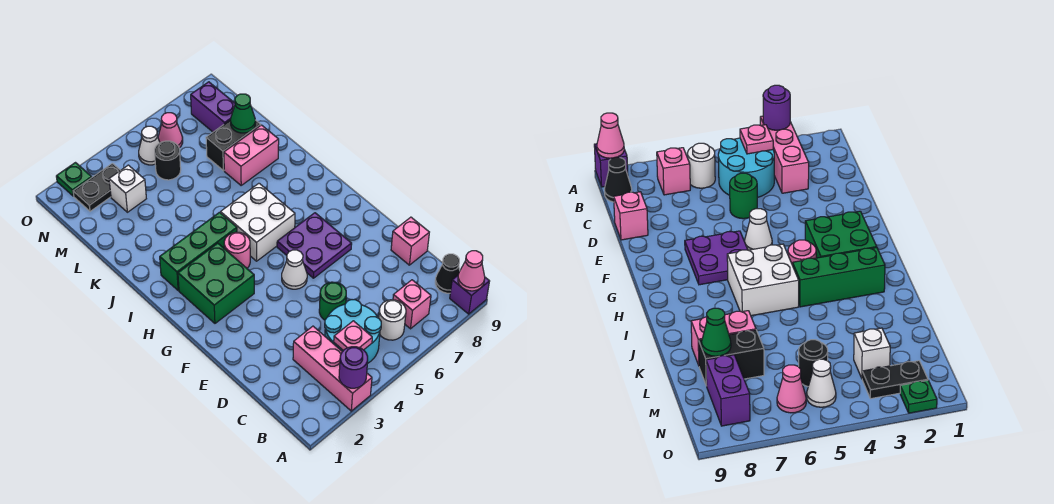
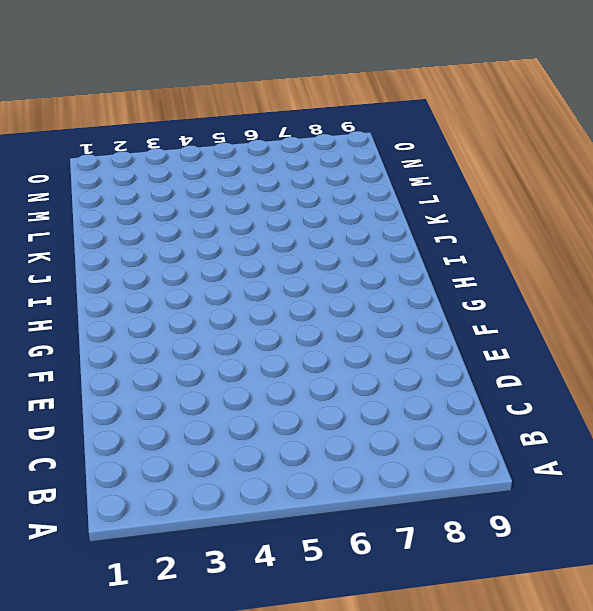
none -> pink brick A3:C3 level 1
none -> purple brick A9 level 1
none -> cyan round brick B4:C5 level 1

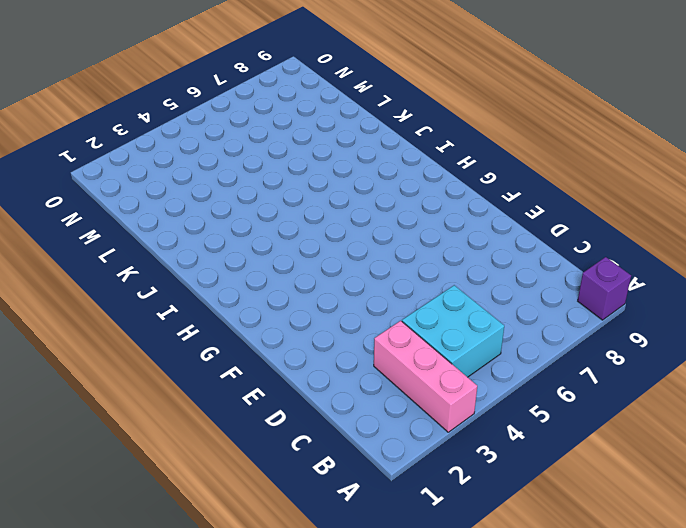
cyan brick B4:C5 level 1 -> cyan round brick B4:C5 level 1
none -> white round brick B6 level 1
none -> pink brick B7 level 1
none -> black cone B9 level 1

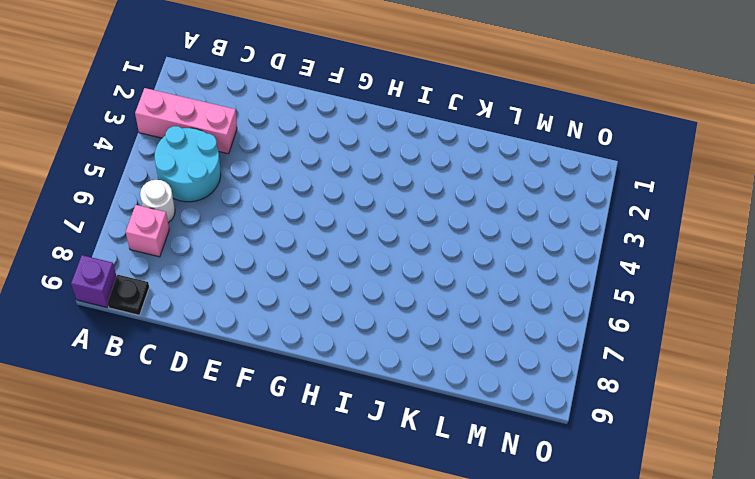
black plate B9 level 1 -> black cone B9 level 1
none -> green round brick D5 level 1
none -> pink brick D9 level 1
none -> white cone F5 level 1

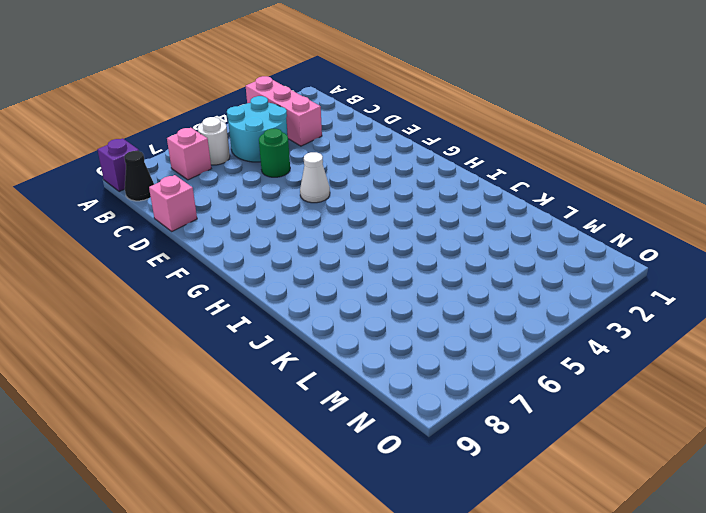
none -> purple plate F6:G7 level 1
none -> green brick G2:H3 level 1
none -> pink round brick H4 level 1

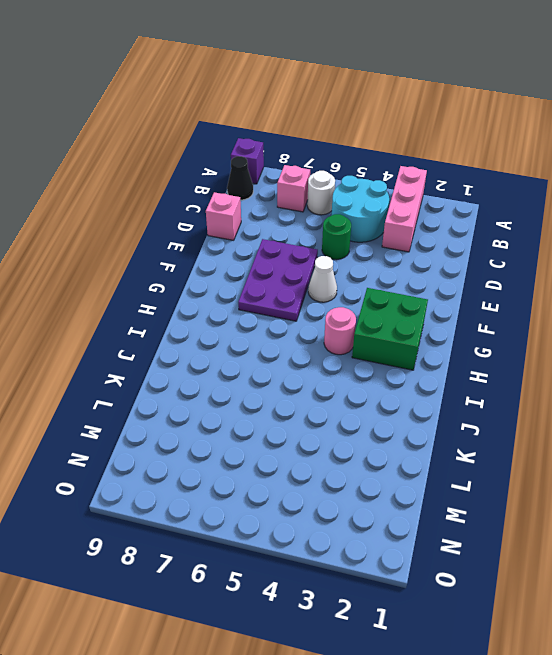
purple plate E6:G7 level 1 -> purple plate F6:G7 level 1
none -> white brick H5:I6 level 1
none -> green brick I2:I4 level 1
none -> pink brick K7:K8 level 1

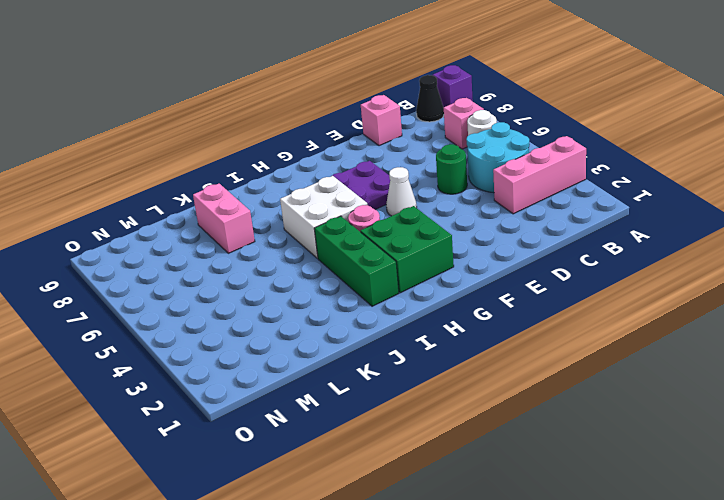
none -> black brick L7:L8 level 1
none -> white brick M3 level 1
none -> black round brick M5 level 1

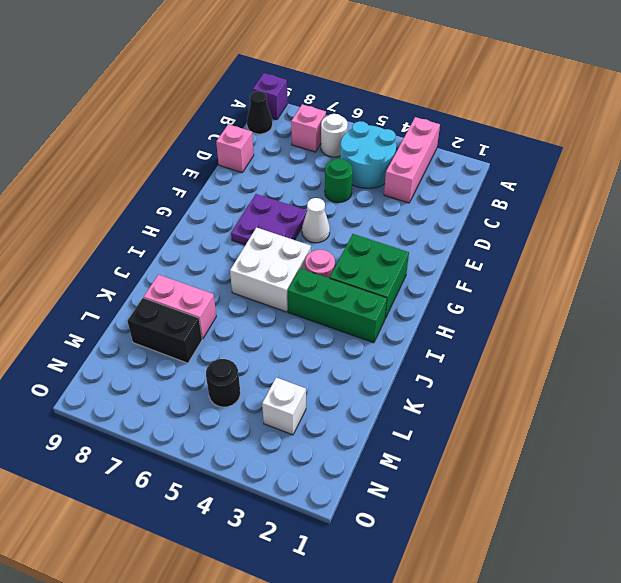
none -> purple brick M8:N8 level 1
none -> black plate N2:N3 level 1
none -> white cone N5 level 1

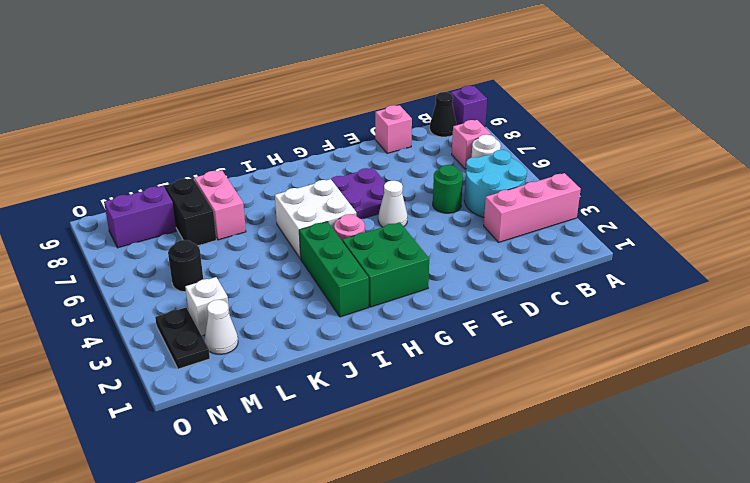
white cone M2 level 1 -> white cone N5 level 1
none -> pink cone N6 level 1
none -> green plate O2 level 1
none -> purple round brick A3 level 2

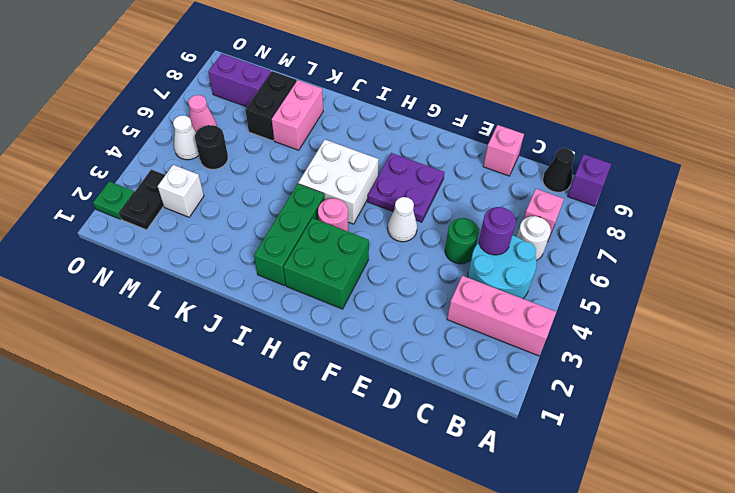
purple round brick C5 level 2 -> purple round brick A3 level 2
none -> pink cone A9 level 2
none -> pink plate B4 level 2
none -> green cone L8 level 2

